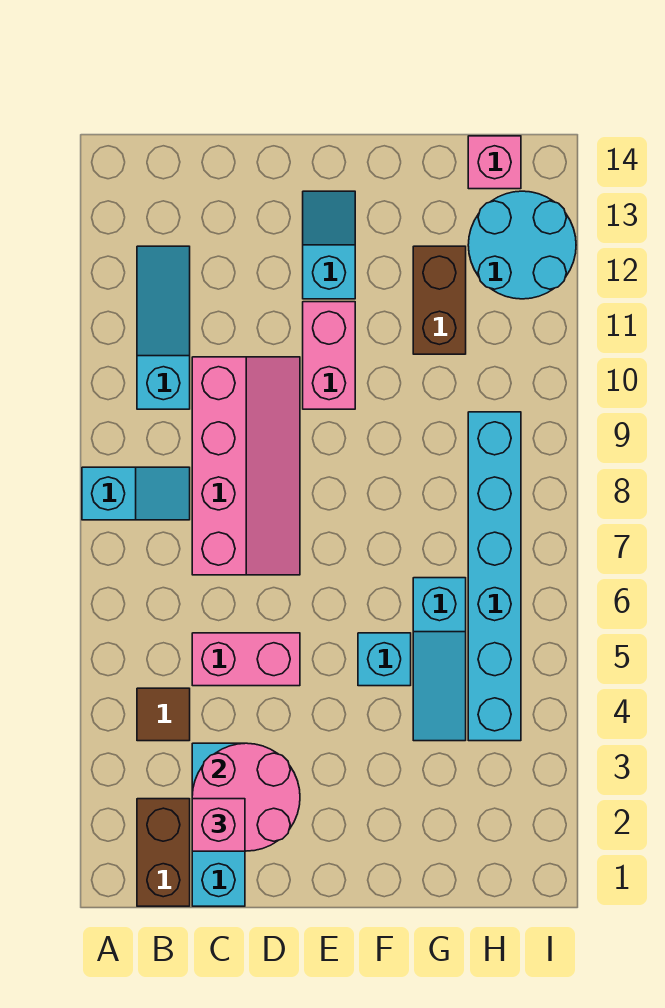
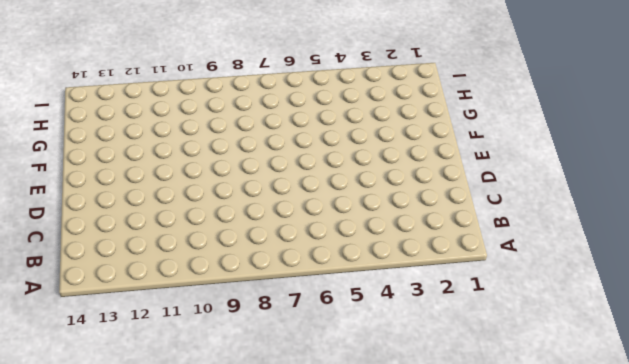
none -> cyan slope A8:B8 level 1 top A
none -> brown brick B1:B2 level 1
none -> brown tile B4 level 1

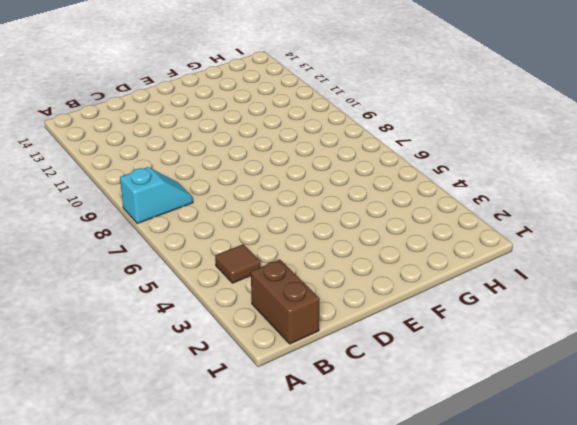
none -> cyan slope B10:B12 level 1 top 10
none -> cyan brick C1:C3 level 1
none -> pink brick C5:D5 level 1

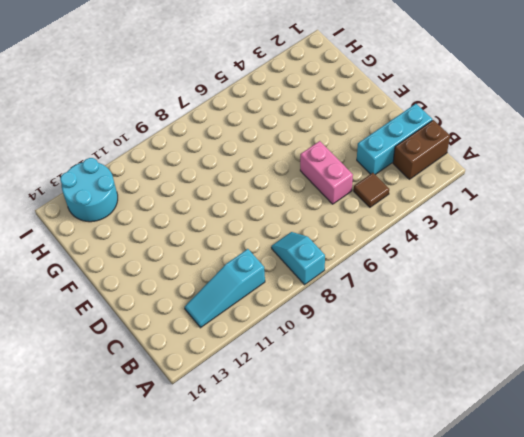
none -> pink slope C7:D10 level 1 top C
none -> pink brick E10:E11 level 1
none -> cyan slope E12:E13 level 1 top 12

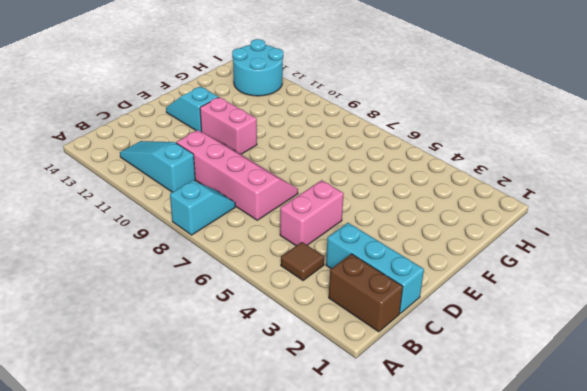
none -> cyan brick F5 level 1
none -> cyan slope G4:G6 level 1 top 6
none -> brown brick G11:G12 level 1

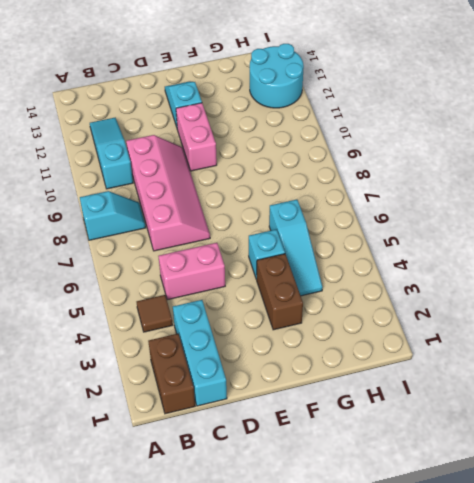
brown brick F3:F4 level 1 -> brown brick G11:G12 level 1
none -> cyan brick H4:H9 level 1
none -> pink brick H14 level 1
none -> pink round brick C2:D3 level 2

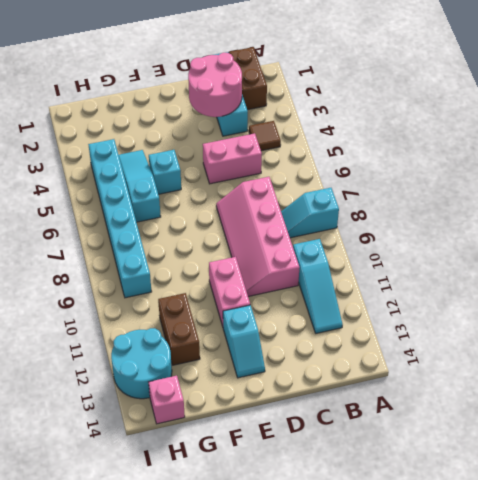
none -> pink brick C2 level 3

